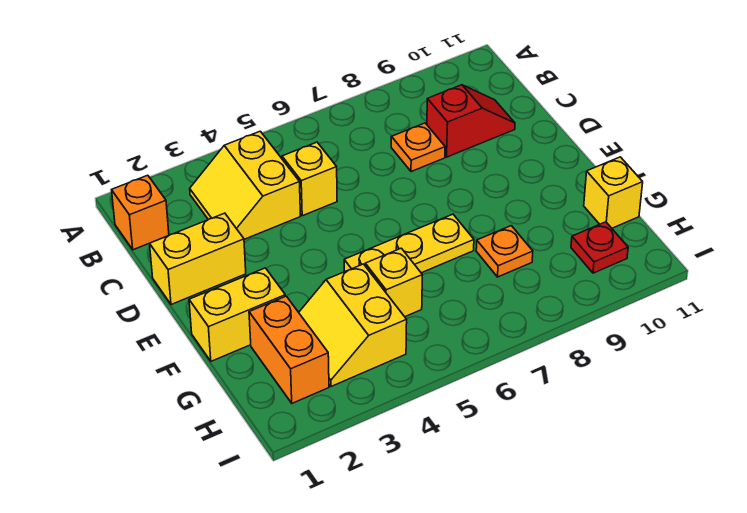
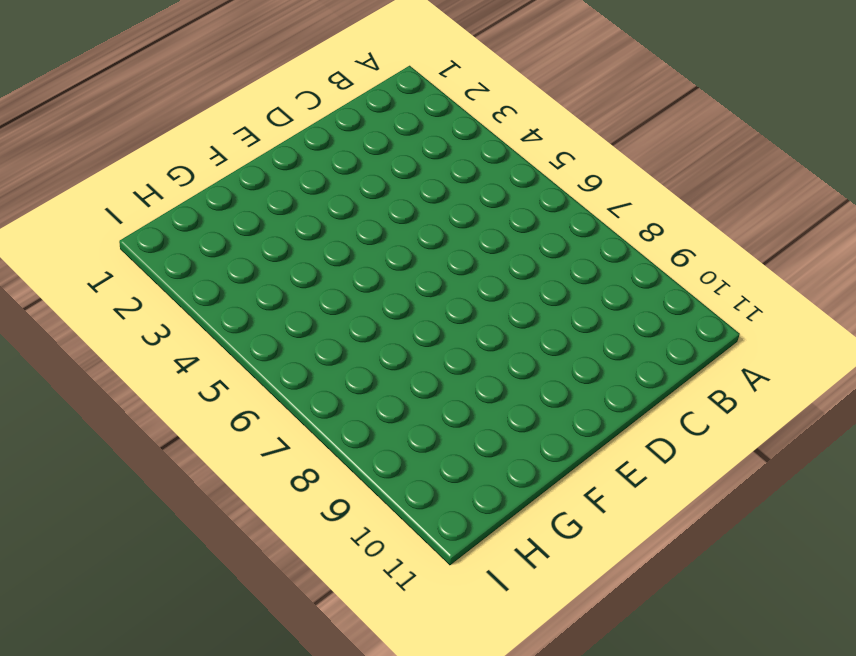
none -> orange brick B1 level 1
none -> yellow slope B3:C4 level 1 top 4
none -> yellow brick C5 level 1

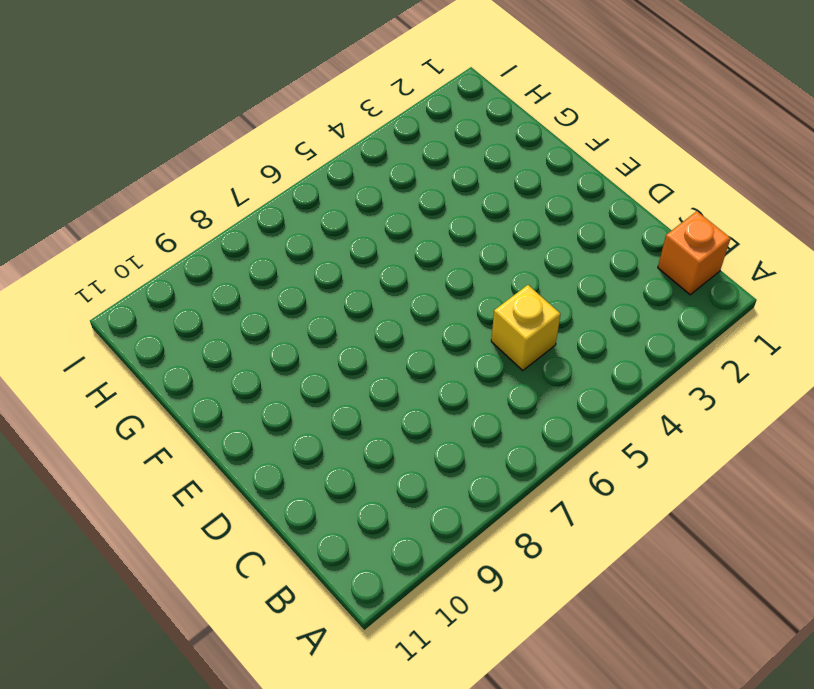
none -> yellow slope B3:C4 level 1 top 4
none -> orange plate C8 level 1
none -> red slope C9:C10 level 1 top 9

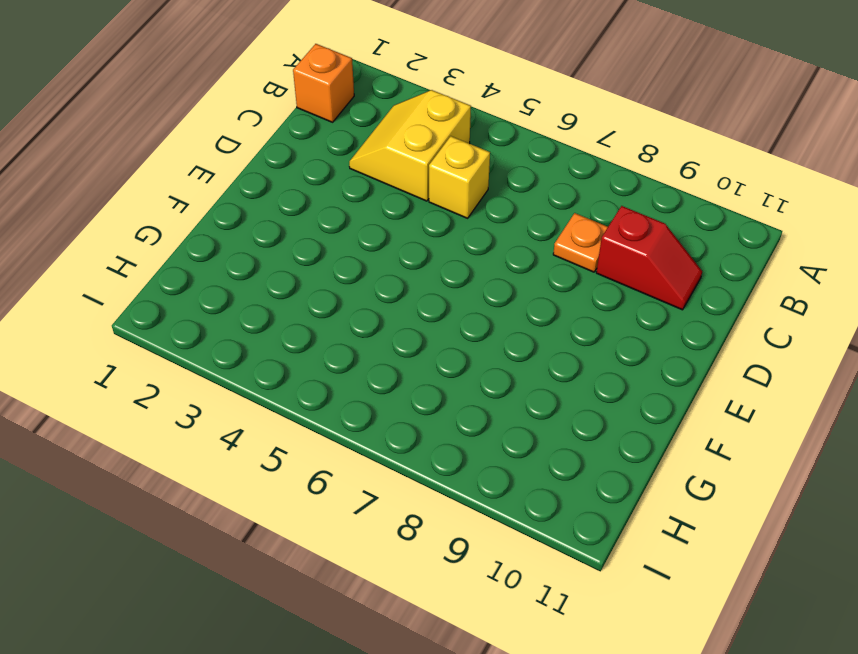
none -> yellow brick D1:D2 level 1
none -> yellow brick F1:F2 level 1
none -> yellow plate F5:F7 level 1

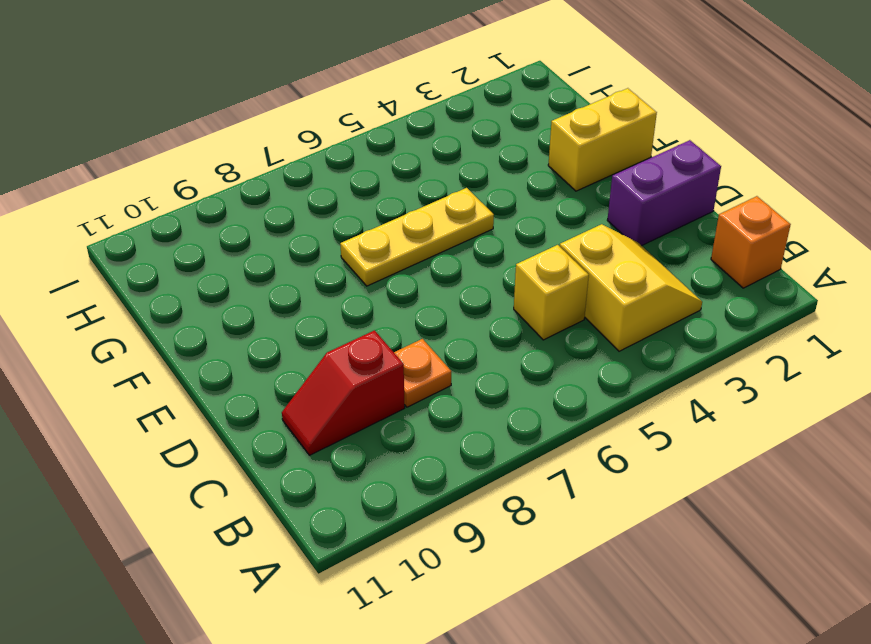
purple brick D1:D2 level 1 -> yellow brick D1:D2 level 1
none -> orange brick G2:H2 level 1
none -> yellow slope G3:H4 level 1 top 4
none -> yellow brick G5 level 1

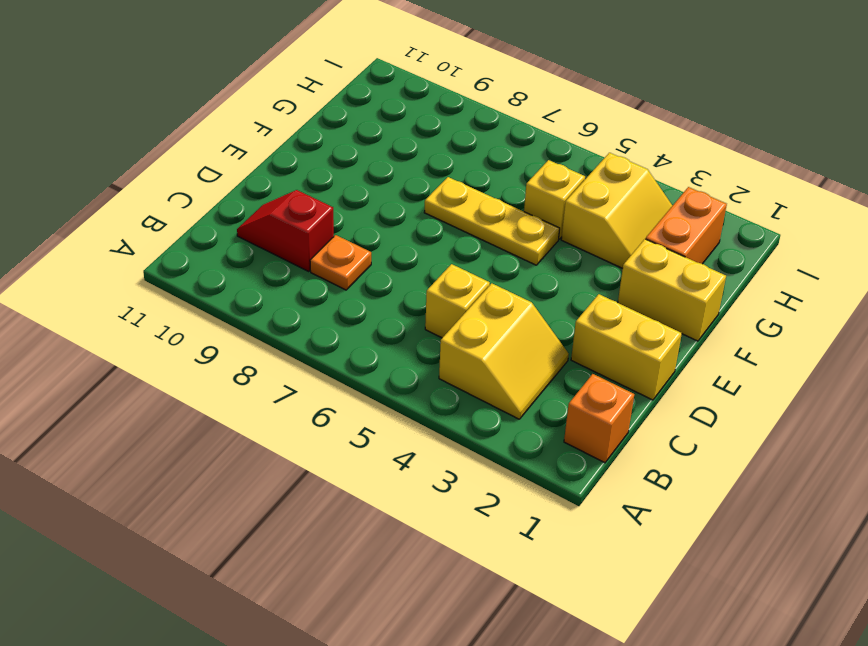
none -> orange plate G8 level 1
none -> yellow brick G11 level 1
none -> red plate H10 level 1

